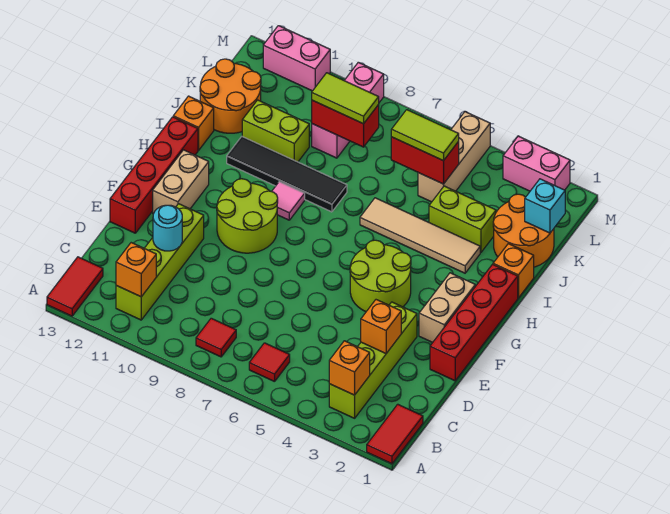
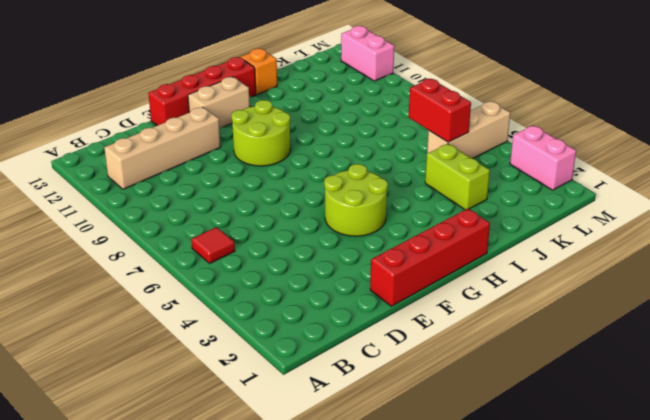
tan brick B11:E11 level 1 -> lime brick B11:E11 level 1
none -> red tile A1:B1 level 1
none -> red tile A13:B13 level 1
none -> lime brick B3:E3 level 1
none -> red tile B8 level 1

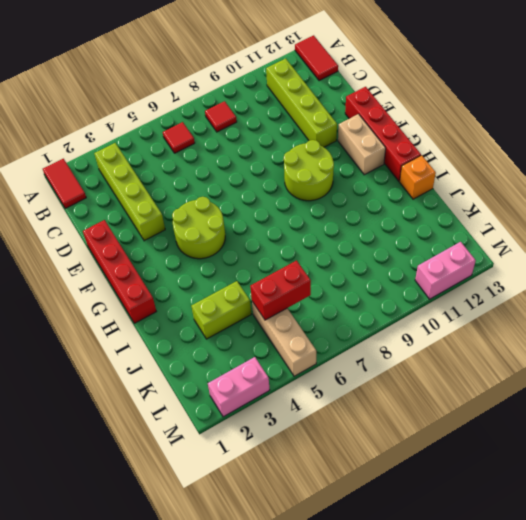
none -> tan brick F2:G2 level 1
none -> pink tile H9 level 1
none -> orange brick I1 level 1
none -> tan tile I3:I6 level 1

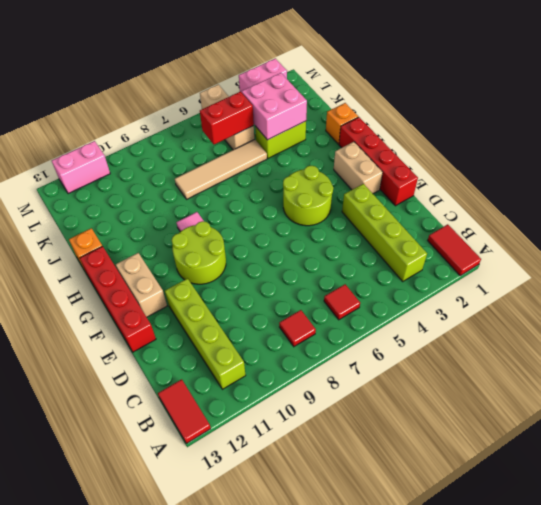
pink brick J3:K4 level 2 -> none
tan tile J5:J8 level 1 -> tan tile I3:I6 level 1
none -> black tile I8:I11 level 1
none -> orange round brick J1:K2 level 1
none -> lime brick J10:J11 level 1
none -> orange round brick J12:K13 level 1

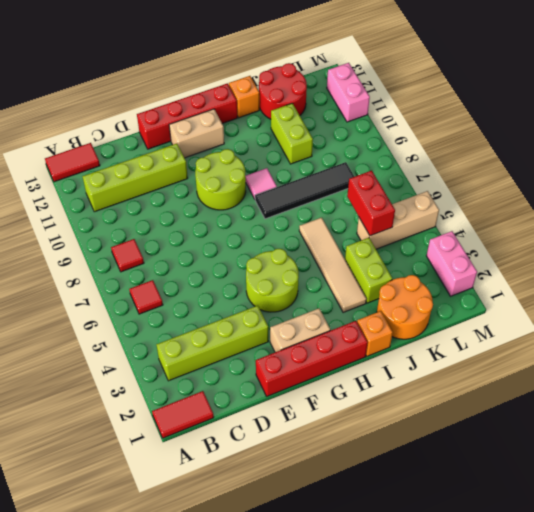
black tile H8:K8 level 1 -> black tile I8:I11 level 1
red round brick J12:K13 level 1 -> orange round brick J12:K13 level 1
none -> pink brick K9:M9 level 1
none -> orange brick B3 level 2
none -> orange brick B11 level 2
none -> orange brick D3 level 2

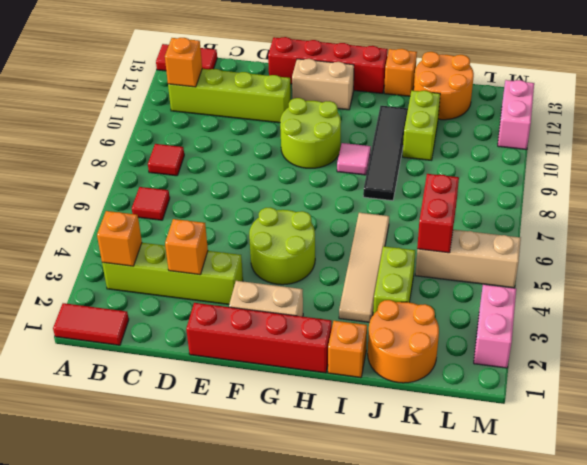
none -> pink brick K9:M9 level 1
none -> cyan round brick D11 level 2
none -> cyan brick K1 level 2
none -> red brick K8:K9 level 2

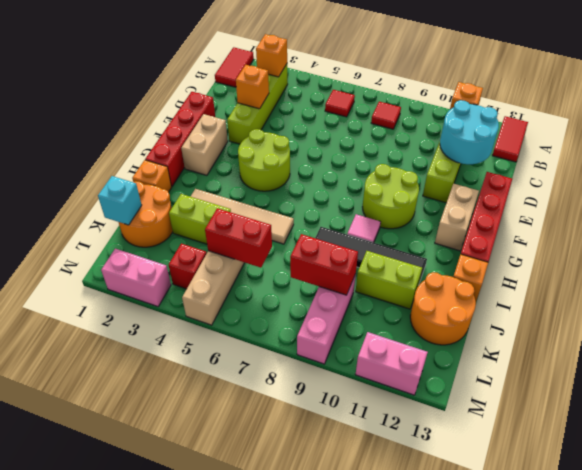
cyan round brick C11:D12 level 2 -> cyan round brick D11 level 2
red brick L4 level 1 -> none
none -> lime tile K5:K6 level 3
none -> lime tile K8:K9 level 3

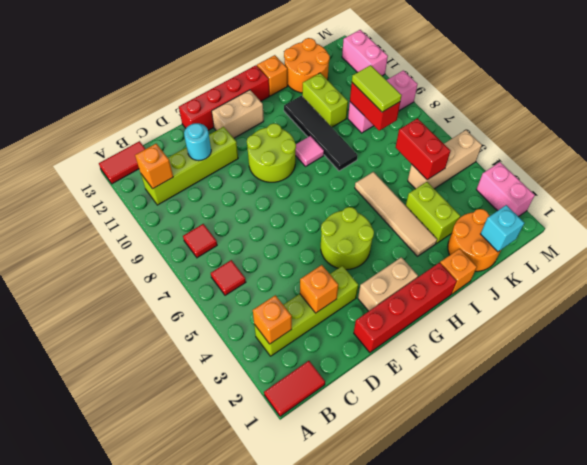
none -> lime tile K5:K6 level 3

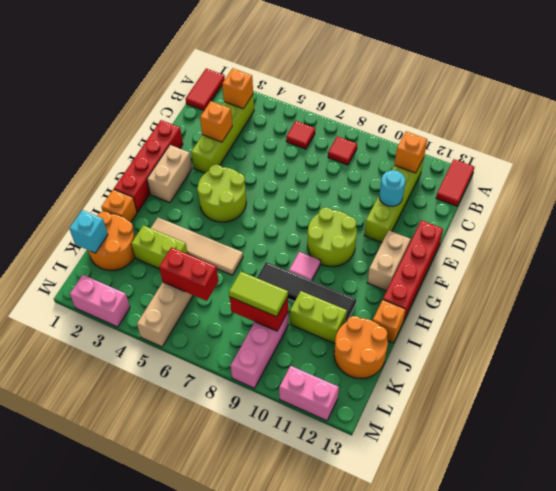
none -> lime tile K5:K6 level 3

